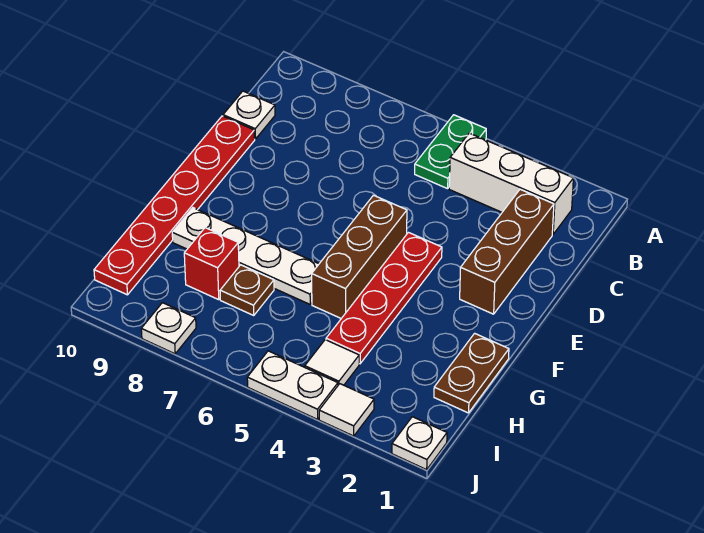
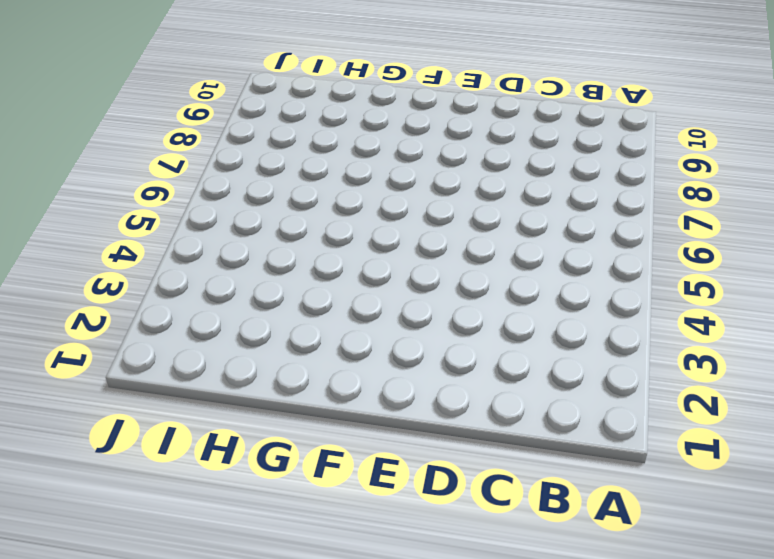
none -> green plate A5:B5 level 1
none -> white brick B2:B4 level 1
none -> brown brick C2:E2 level 1

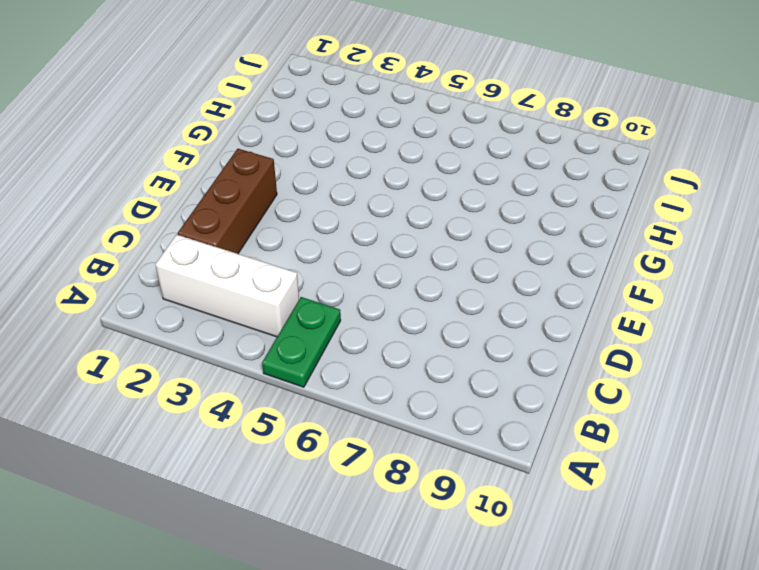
none -> white plate C10 level 1
none -> red plate D10:I10 level 1
none -> red plate E4:H4 level 1

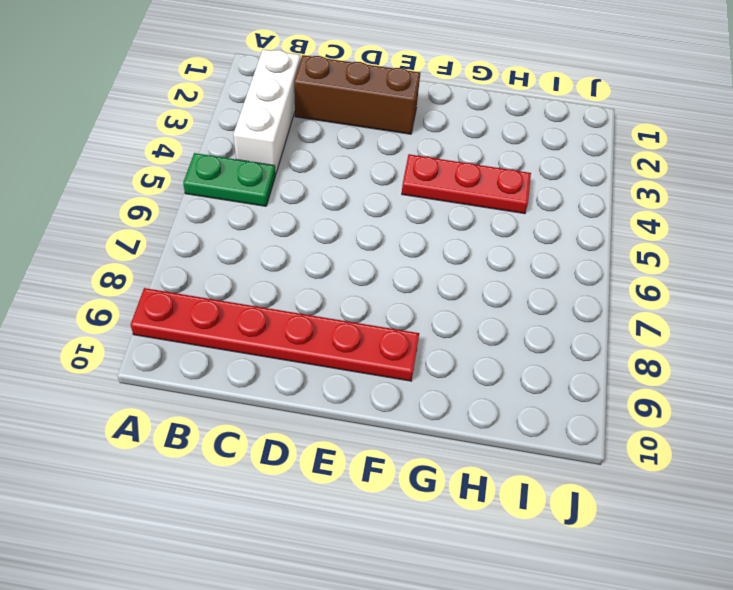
red plate A9:F9 level 1 -> red plate D10:I10 level 1
red plate F4:H4 level 1 -> red plate E4:H4 level 1
none -> white plate C10 level 1
none -> brown brick E5:G5 level 1
none -> brown plate G1:H1 level 1

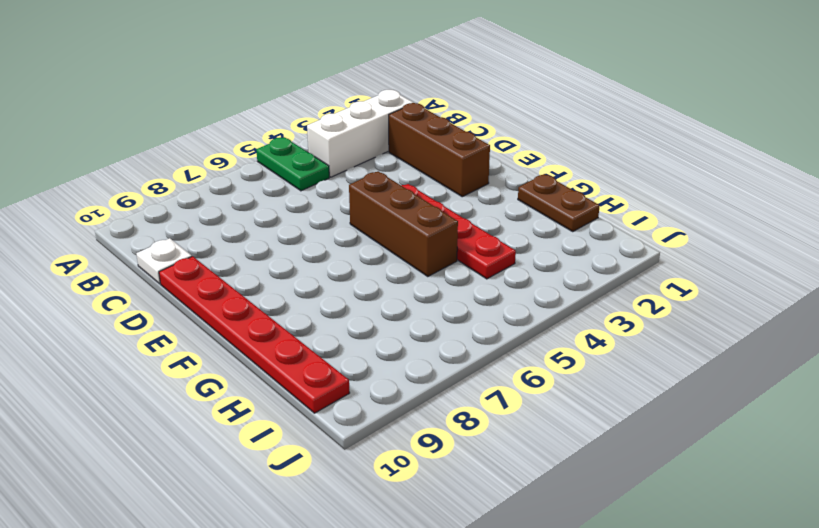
none -> white plate G6:G9 level 1
none -> brown plate H7 level 1
none -> red brick H8 level 1

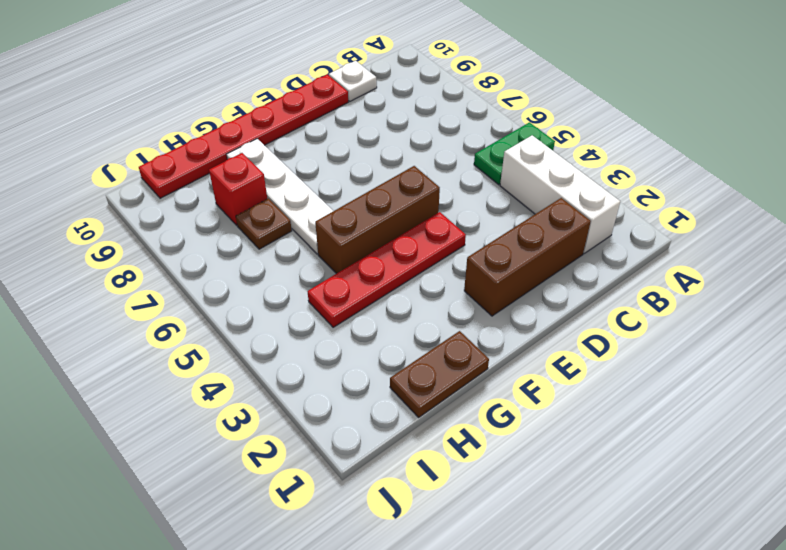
none -> white tile I4 level 1
none -> white plate J1 level 1
none -> white tile J3 level 1

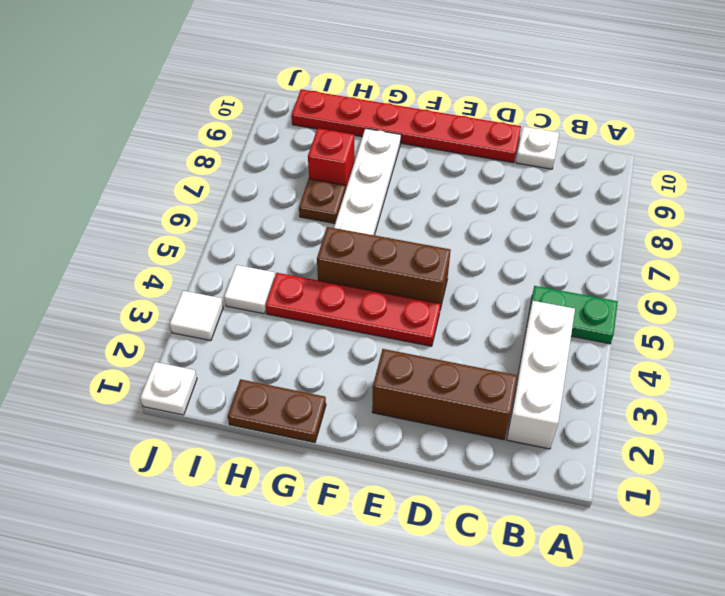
none -> white plate J4:J5 level 1
none -> white plate J8 level 1

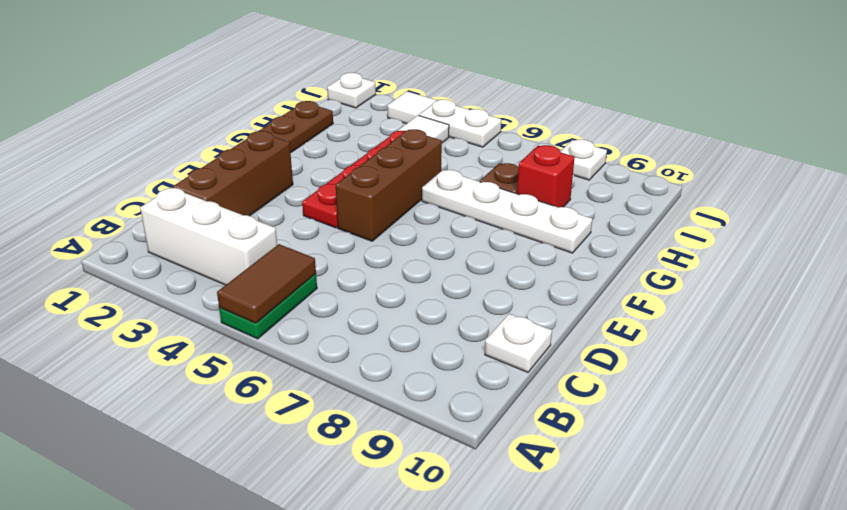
brown tile A5:B5 level 2 -> none
none -> red plate D10:I10 level 1

